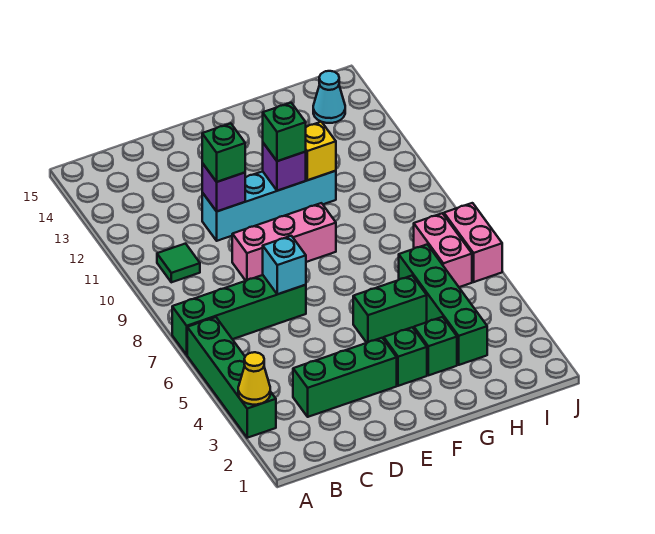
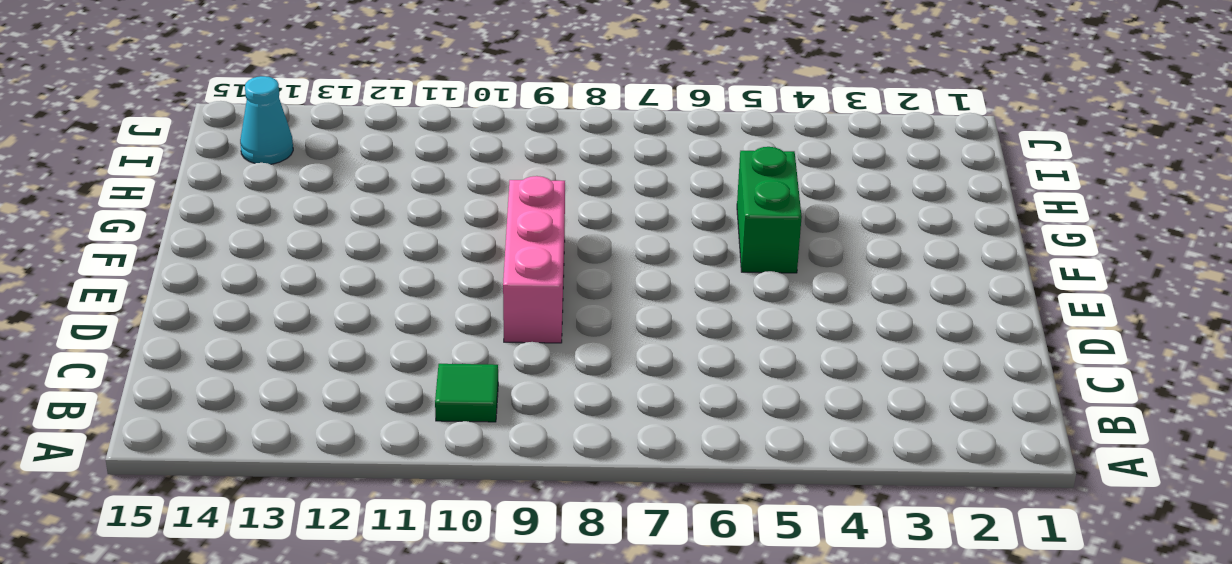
none -> green brick A3:A6 level 1
none -> green brick A7:D7 level 1
none -> green brick C3:E3 level 1

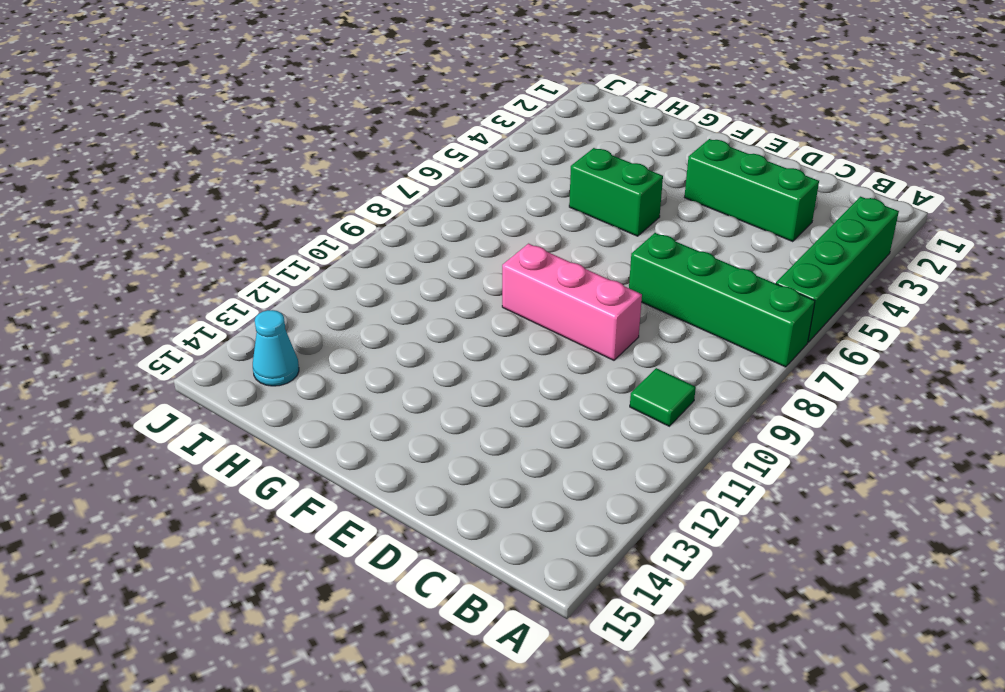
none -> cyan brick D11:G11 level 1
none -> green brick F3 level 1
none -> green brick G3 level 1

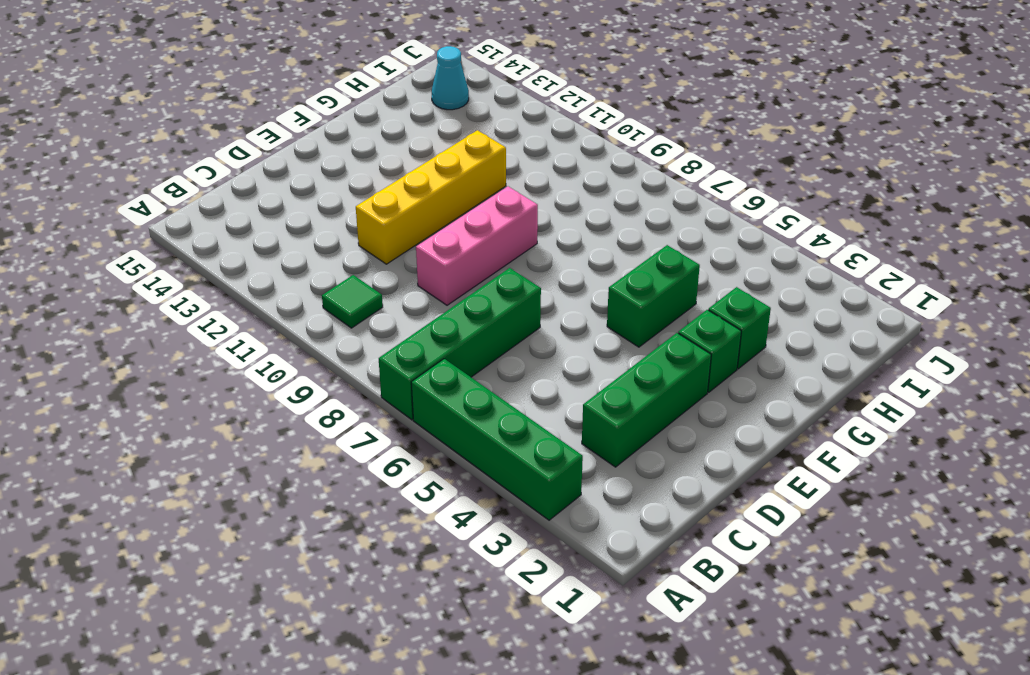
yellow brick D11:G11 level 1 -> cyan brick D11:G11 level 1
none -> green brick H3:H6 level 1
none -> pink brick I6:I7 level 1
none -> pink brick J6:J7 level 1

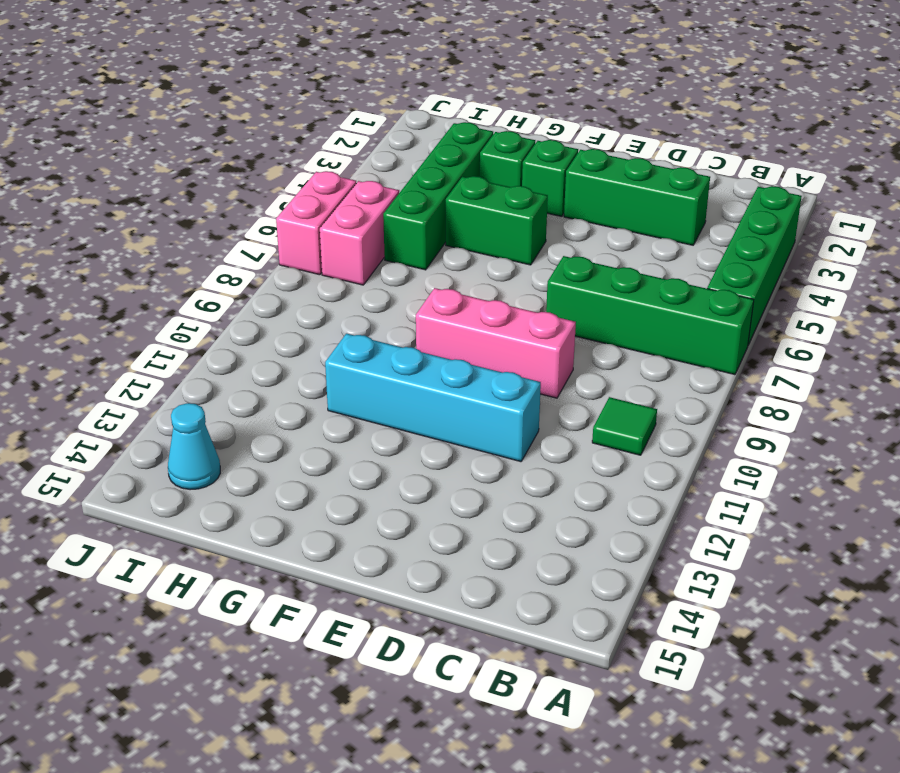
none -> yellow cone A3 level 2
none -> cyan brick D7 level 2
none -> purple brick D11 level 2

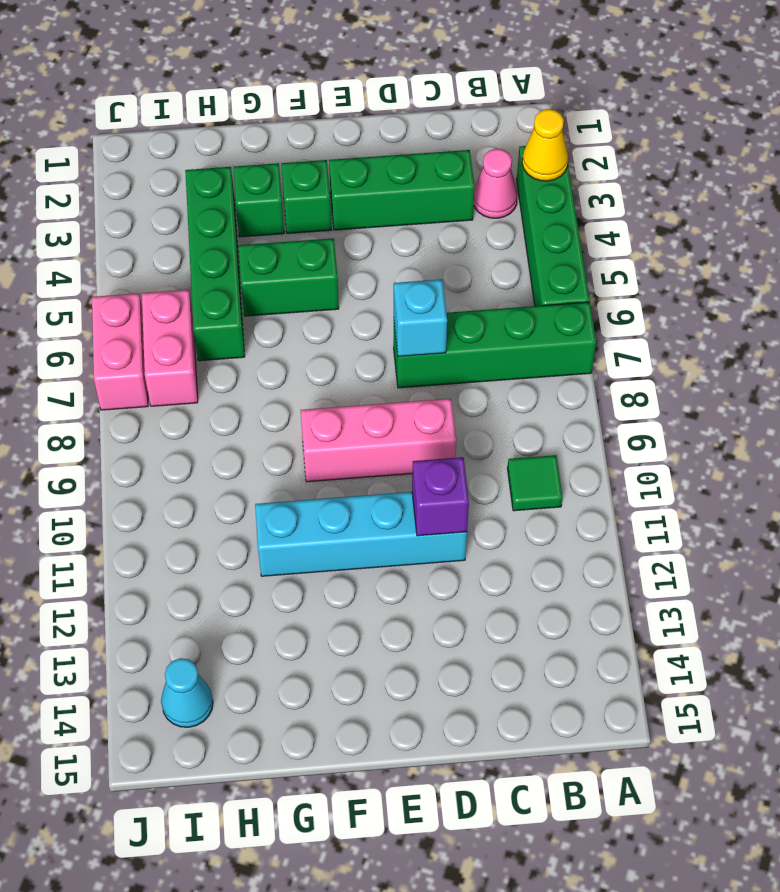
pink cone B3 level 1 -> none
none -> purple brick F11 level 2
none -> yellow brick G11 level 2
none -> green brick D11 level 3

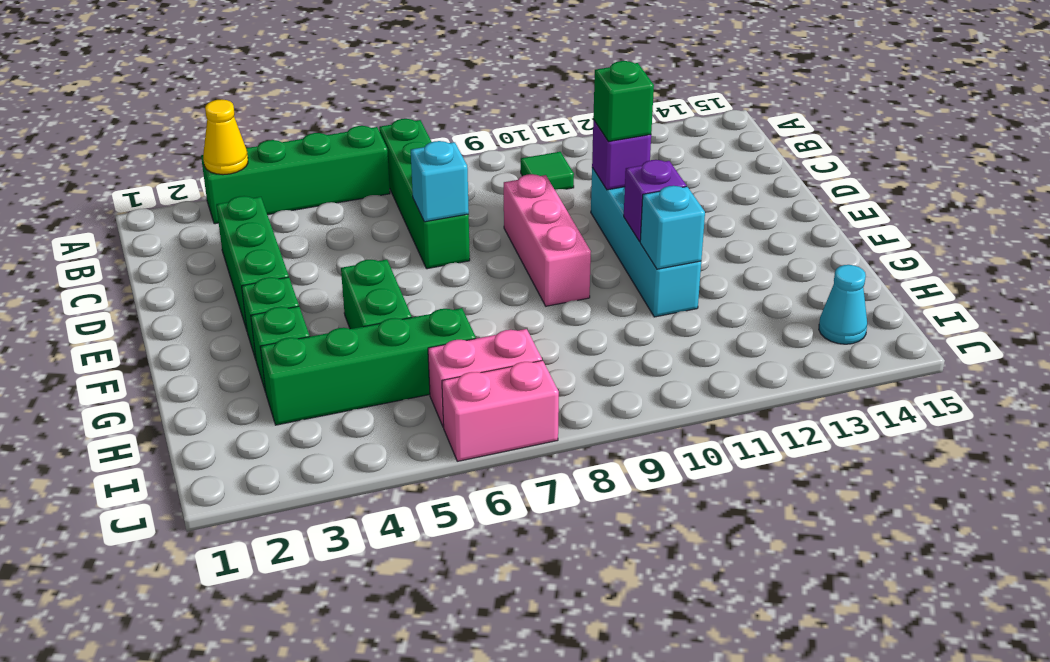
cyan brick G11 level 2 -> yellow brick G11 level 2
none -> green brick F11 level 3

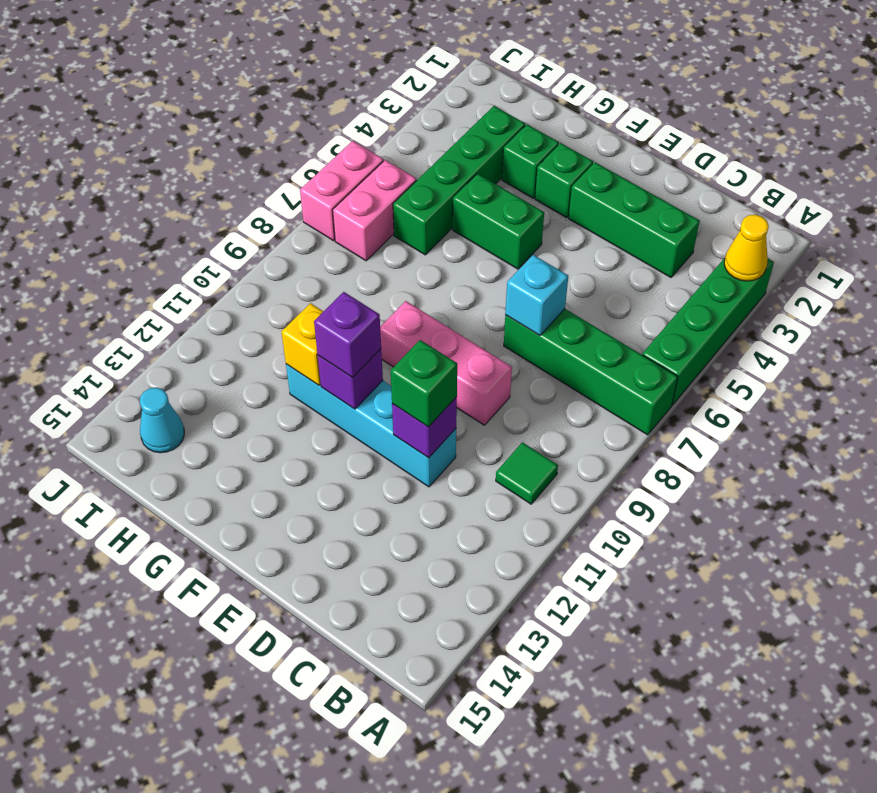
purple brick F11 level 3 -> green brick F11 level 3

